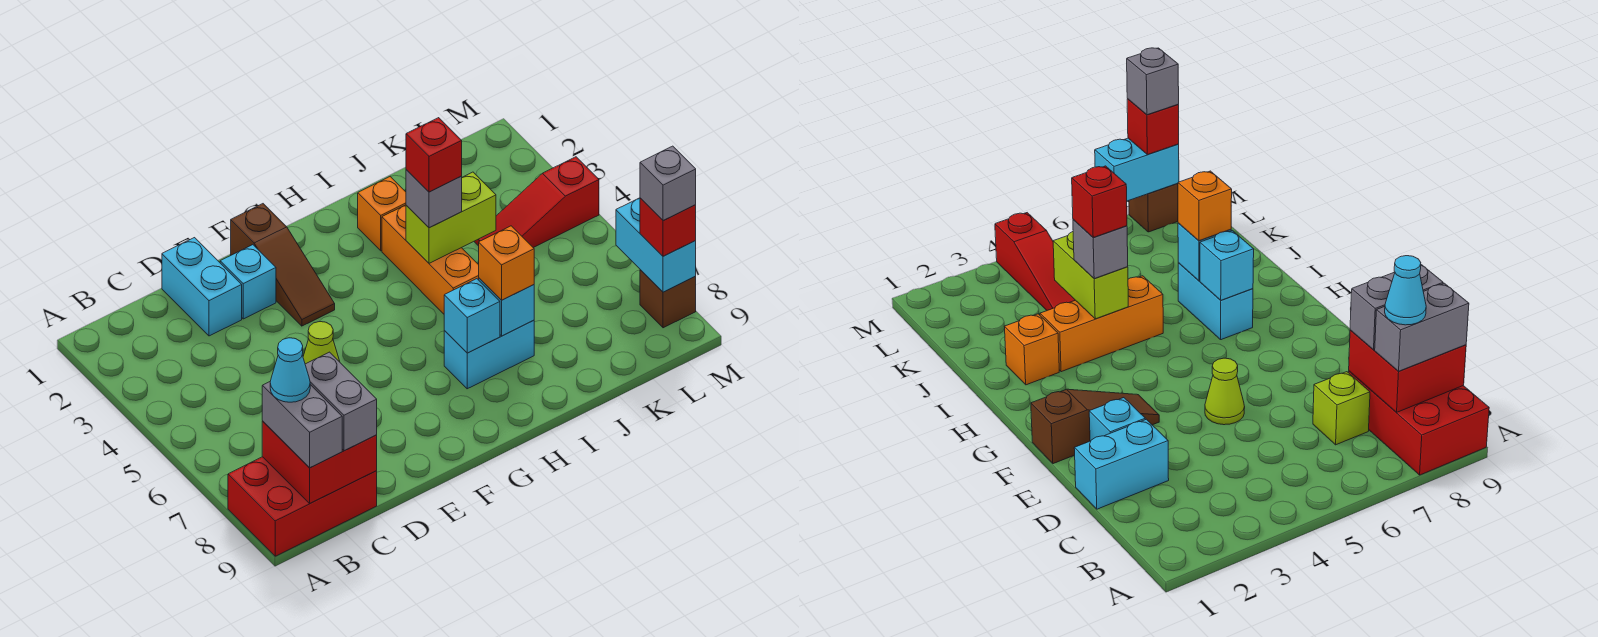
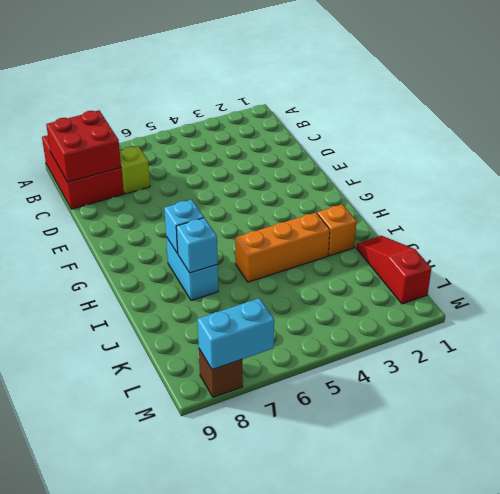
red slope J1:L1 level 1 top L -> red slope K4:M4 level 1 top M
none -> cyan brick D1:D2 level 1
none -> cyan brick E2 level 1
none -> lime cone E5 level 1

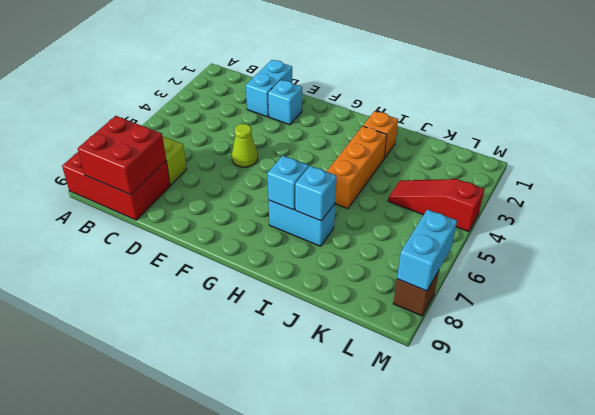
none -> brown slope F1:F3 level 1 top 1
none -> lime brick I4:J4 level 2
none -> grey brick B8:B9 level 3

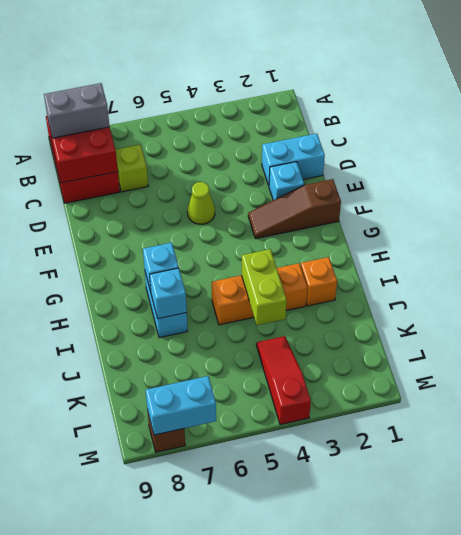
none -> grey brick C8:C9 level 3
none -> grey brick I4 level 3
none -> orange brick I7 level 3

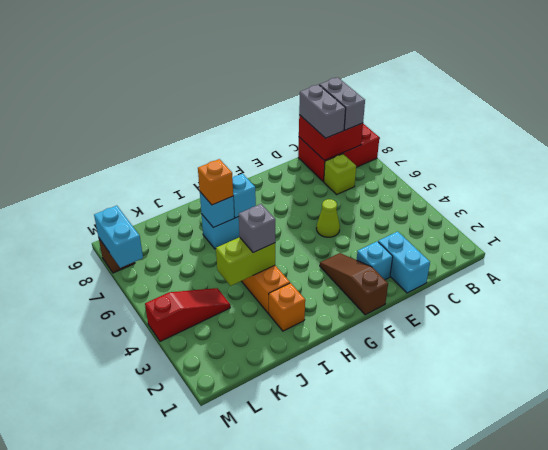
none -> red brick M8 level 3
none -> cyan cone B8 level 4
none -> red brick I4 level 4

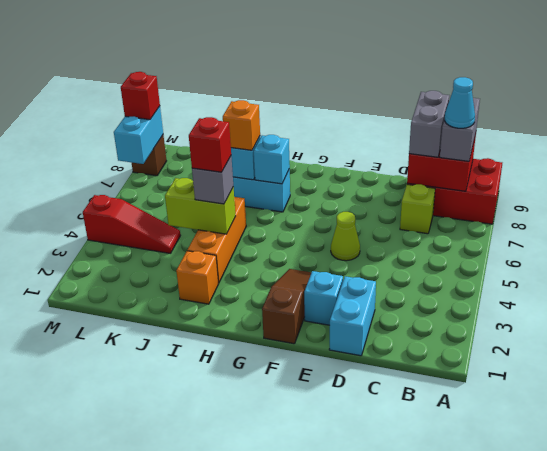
none -> grey brick M8 level 4

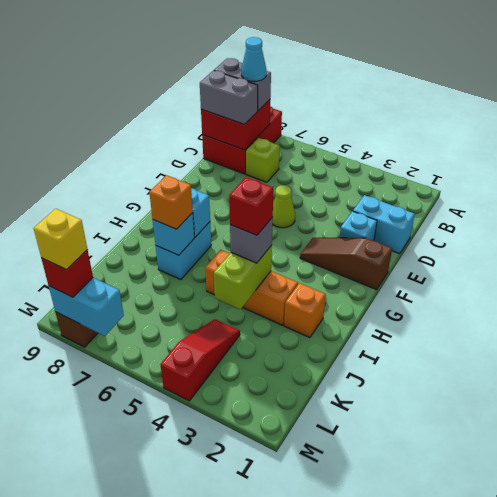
yellow brick M8 level 4 -> grey brick M8 level 4

